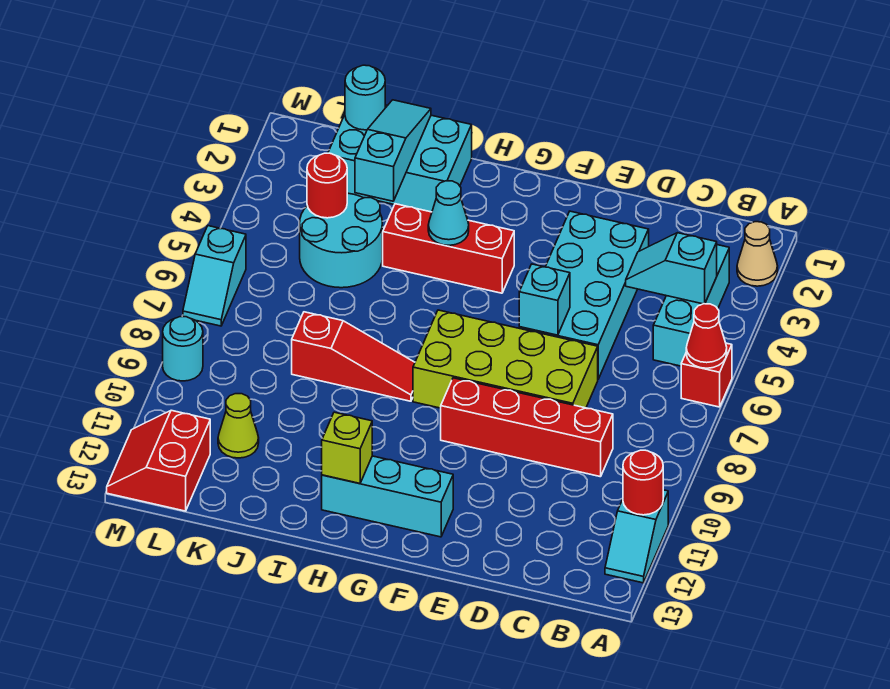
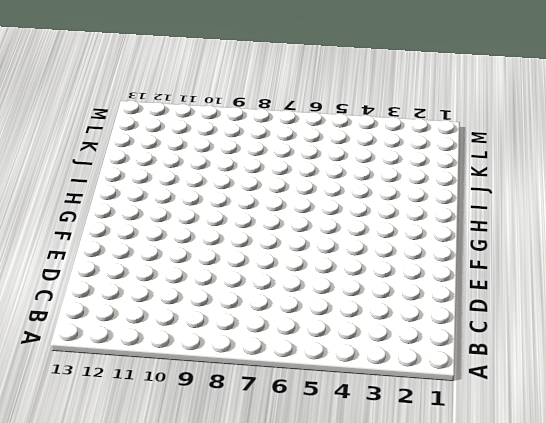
none -> tan cone A2 level 1
none -> red brick A6 level 1
none -> cyan slope A11:A12 level 1 top 11

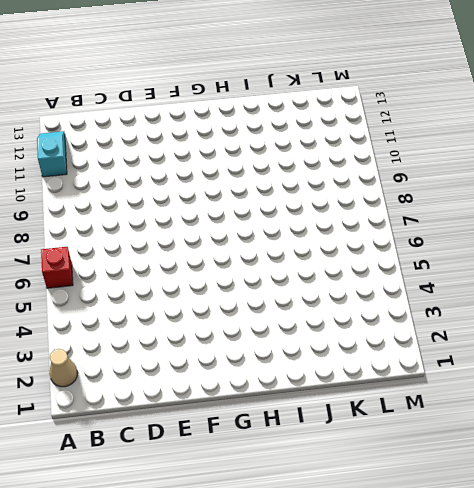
none -> cyan brick B3:B5 level 1
none -> red brick C9:F9 level 1
none -> cyan brick D3:E6 level 1

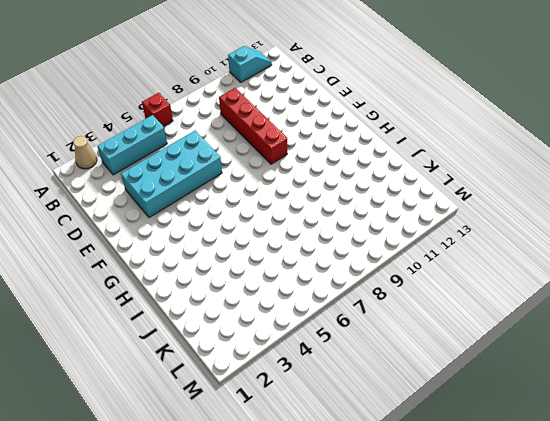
none -> lime brick D7:G8 level 1
none -> cyan brick F12:H12 level 1
none -> red brick G4:I4 level 1

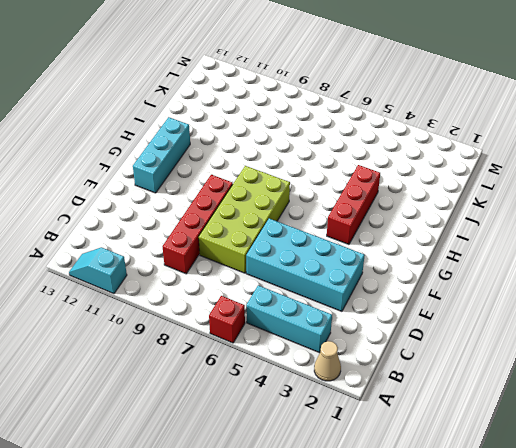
none -> red slope H8:J8 level 1 top J
none -> cyan brick I1:K2 level 1
none -> cyan round brick J4:K5 level 1

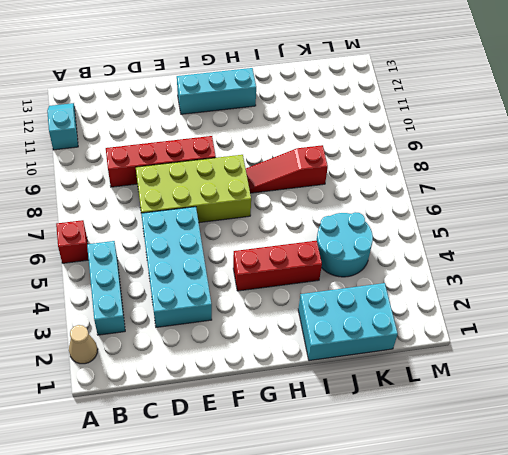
none -> lime cone K11 level 1
none -> red slope L12:M13 level 1 top L
none -> cyan slope M6:M7 level 1 top 6

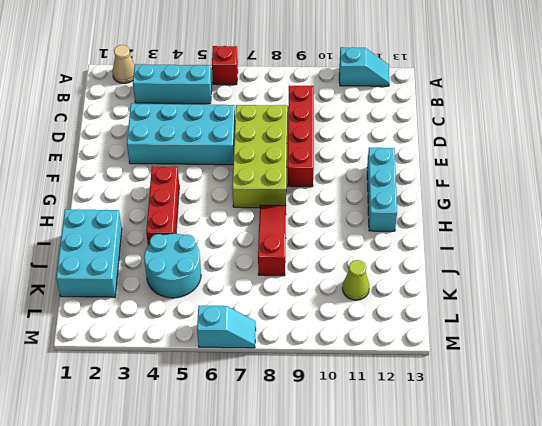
none -> red slope L12:M13 level 1 top L
none -> cyan round brick M9 level 1
none -> red cone A6 level 2

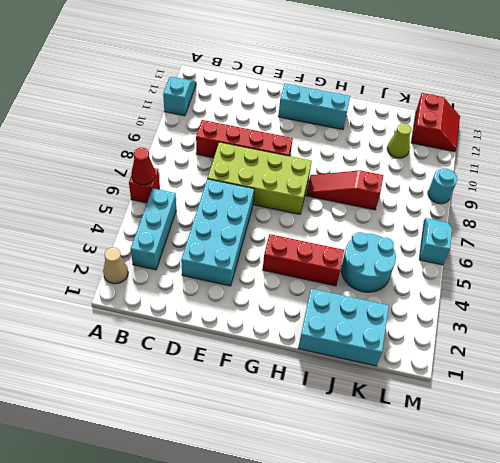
none -> red round brick A11 level 2
none -> cyan slope B4:C4 level 2 top B
none -> cyan brick E6 level 2

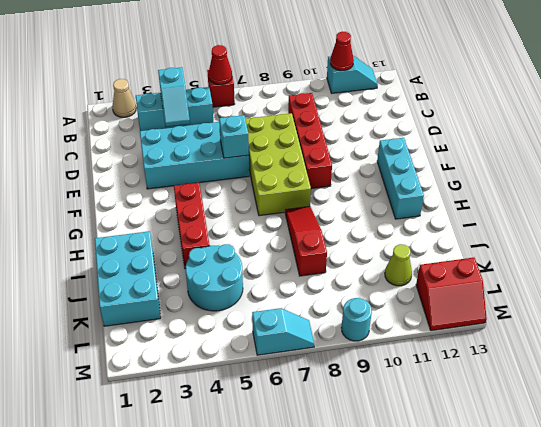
red cone A11 level 2 -> red round brick A11 level 2
none -> cyan cone H4 level 2
none -> lime brick H12 level 2
none -> cyan slope J1:J3 level 2 top 3

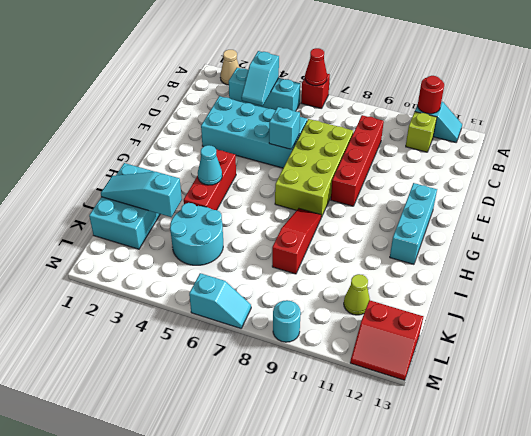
lime brick B11 level 1 -> lime brick H12 level 2
none -> cyan round brick K1 level 2
none -> red round brick K4 level 2

